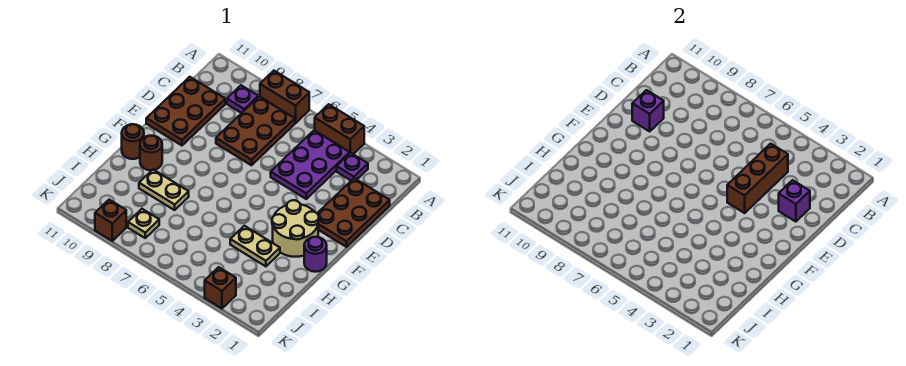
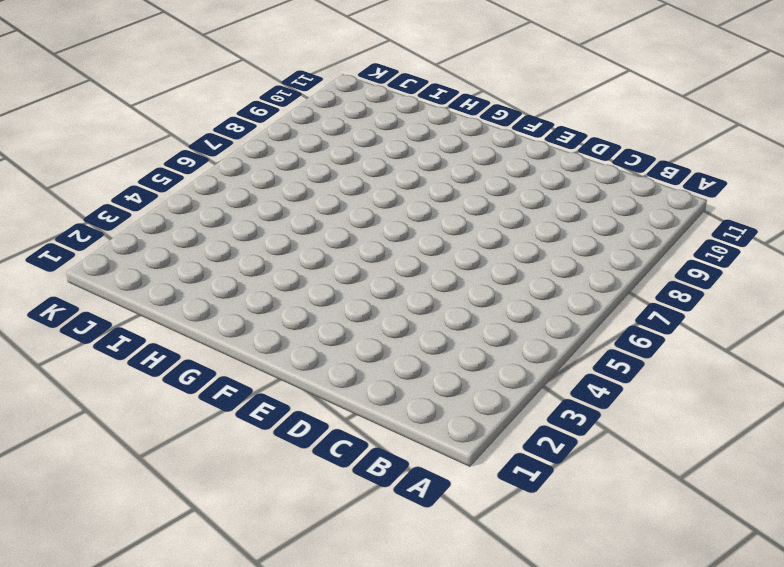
none -> brown brick A4:A5 level 1
none -> brown brick A7:A8 level 1
none -> purple plate B3 level 1

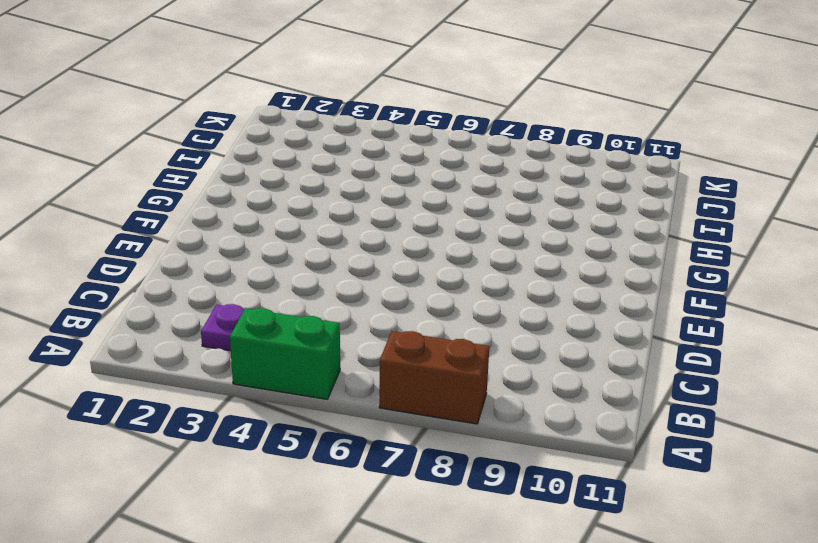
green brick A4:A5 level 1 -> brown brick A4:A5 level 1
none -> purple plate B4:D5 level 1
none -> brown plate B7:D8 level 1
none -> purple plate B9 level 1

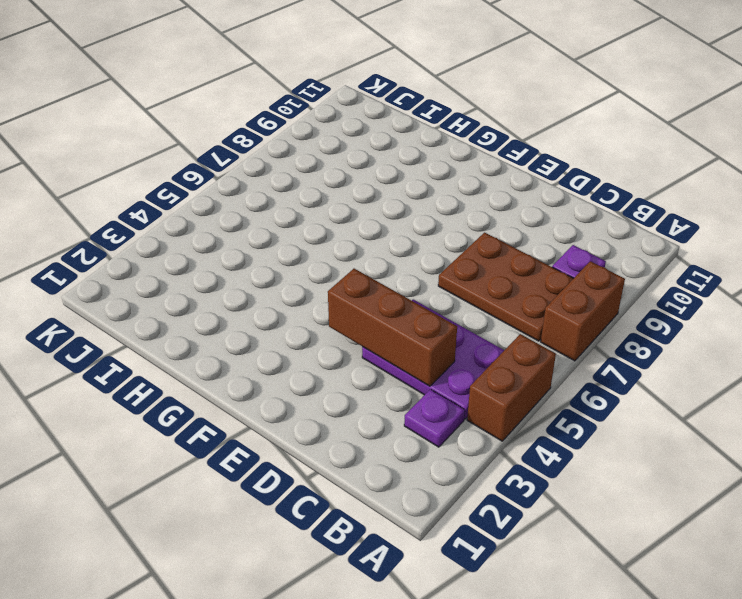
none -> brown plate C1:E2 level 1
none -> brown plate C10:E11 level 1
none -> tan round brick F2:G3 level 1

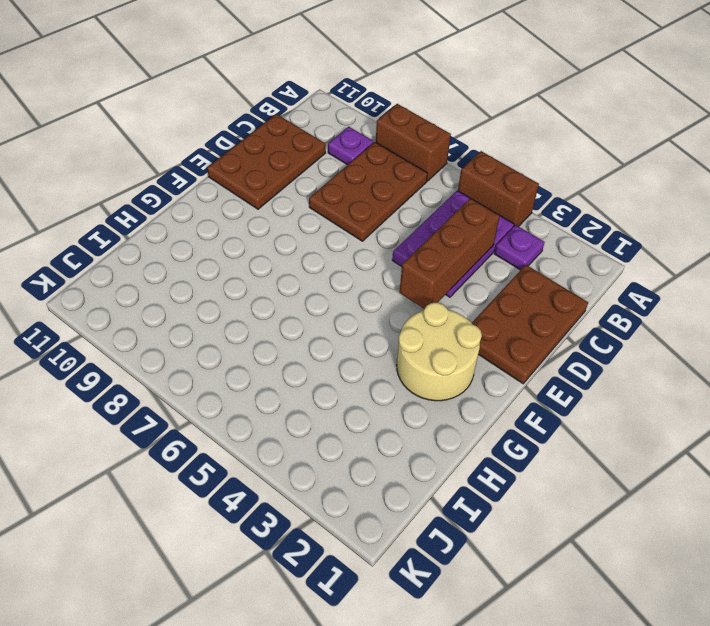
none -> purple round brick G1 level 1
none -> brown round brick G10 level 1
none -> brown round brick G11 level 1

